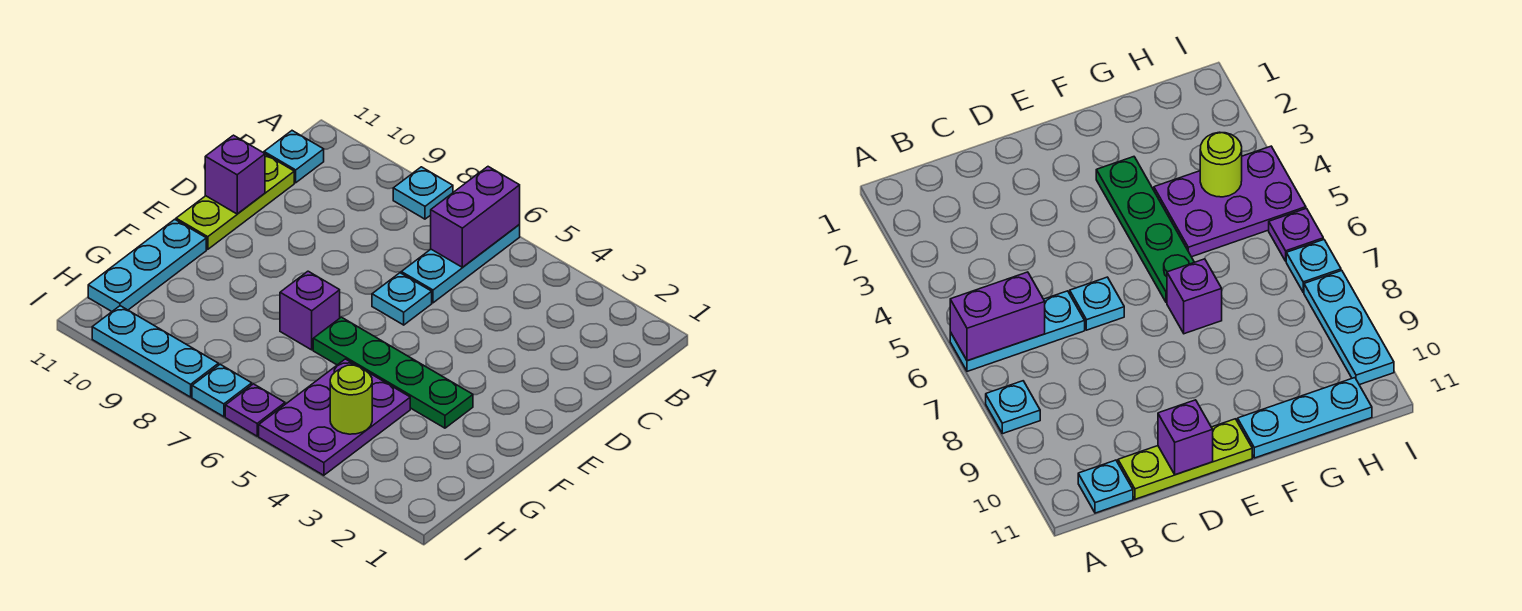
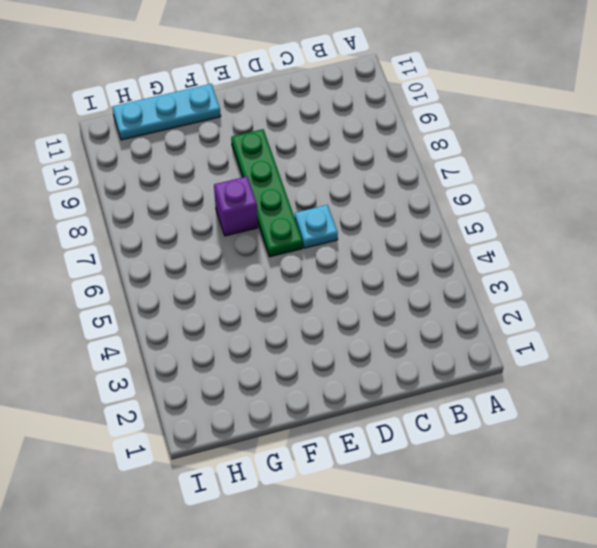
green plate E6:E9 level 1 -> green plate F3:F6 level 1
none -> cyan plate A6:C6 level 1
none -> cyan plate A8 level 1
none -> cyan plate B11 level 1

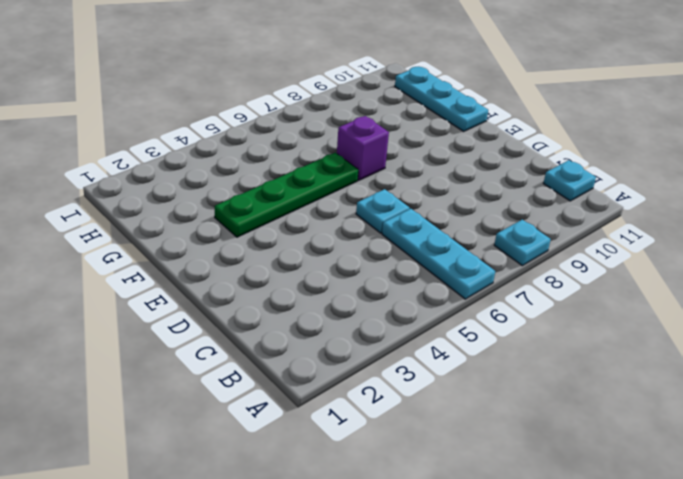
none -> lime plate C11:E11 level 1
none -> purple plate G4:I5 level 1
none -> purple plate I6 level 1

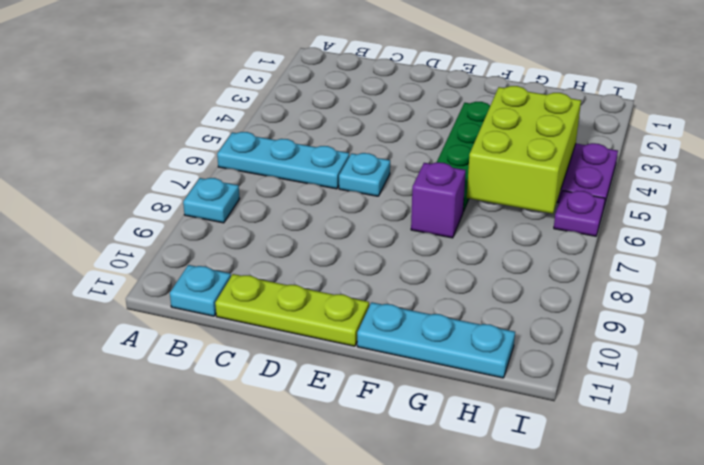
lime brick G4:H6 level 2 -> lime round brick H4 level 2
none -> cyan plate I7 level 1
none -> cyan plate I8:I10 level 1
none -> purple brick A6:B6 level 2

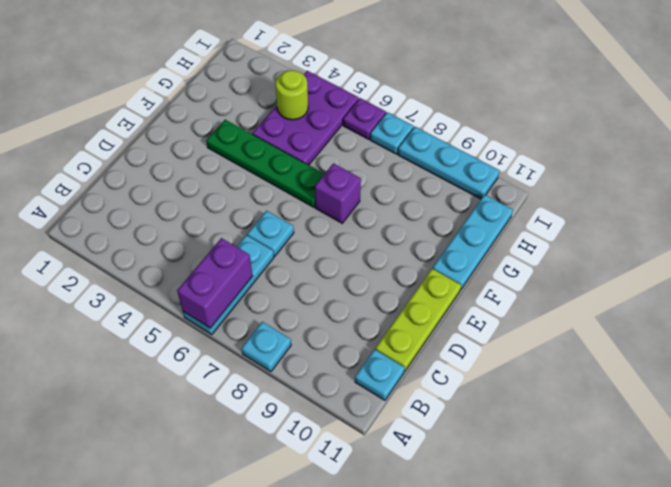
none -> purple brick D11 level 2

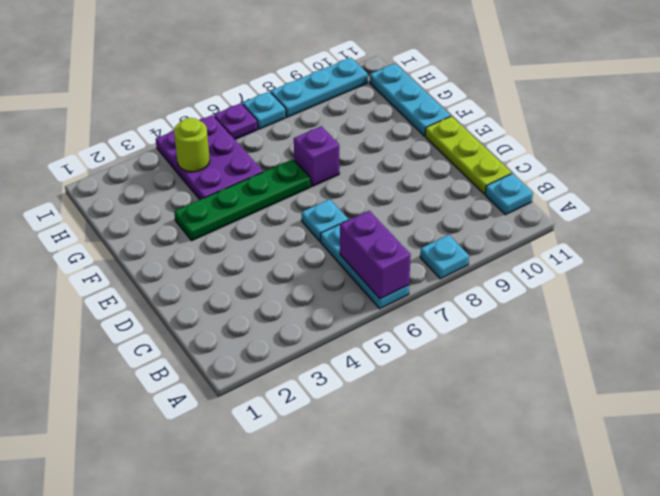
none -> purple brick D11 level 2

